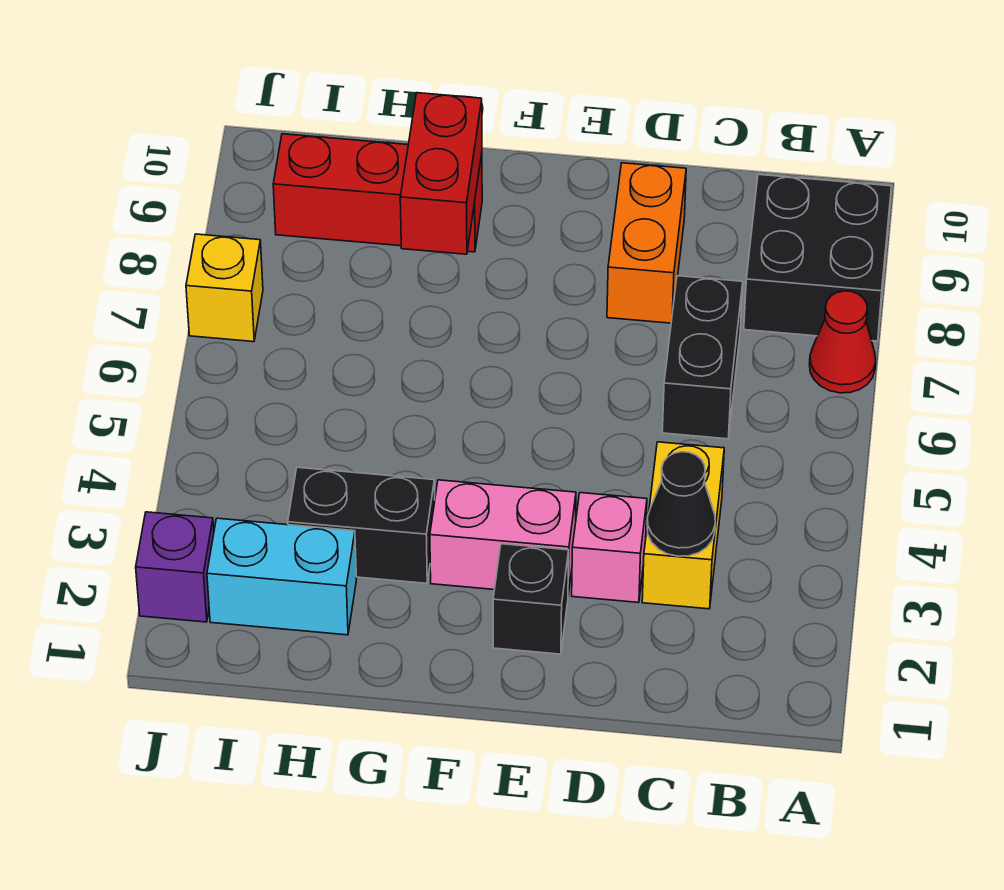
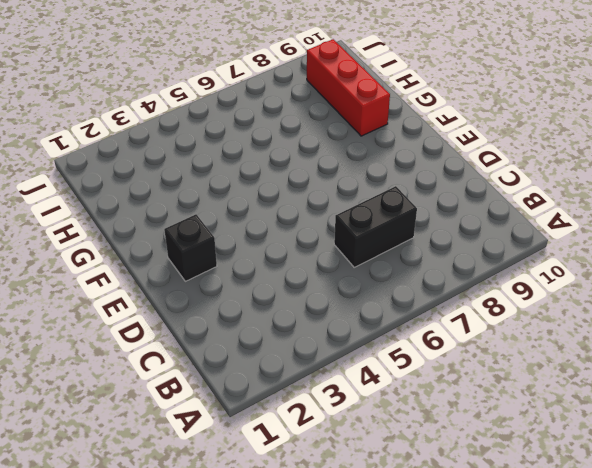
none -> red cone A7 level 1
none -> black brick A8:B9 level 1
none -> yellow brick C3:C4 level 1

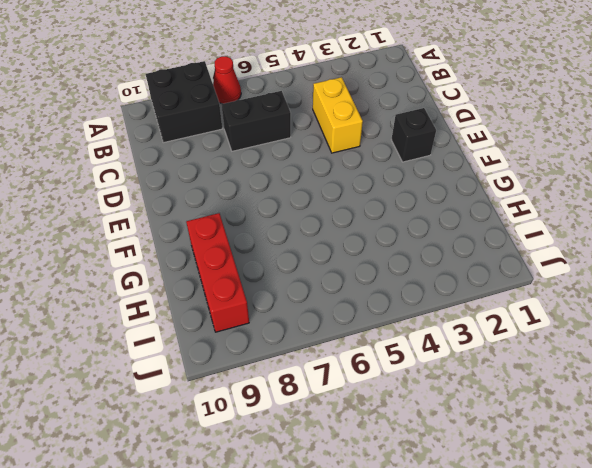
yellow brick C4:D4 level 1 -> yellow brick C3:C4 level 1
none -> pink brick D3 level 1
none -> orange brick D8:D9 level 1
none -> pink brick E3:F3 level 1

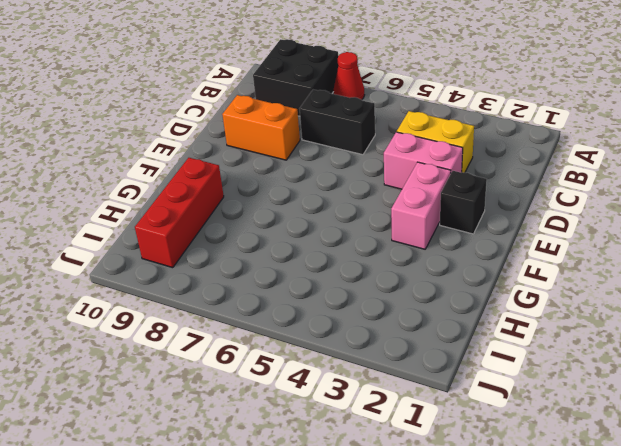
pink brick D3:D4 level 1 -> pink brick D3 level 1
none -> black brick G3:H3 level 1
none -> cyan brick H2:I2 level 1
none -> purple brick J2 level 1

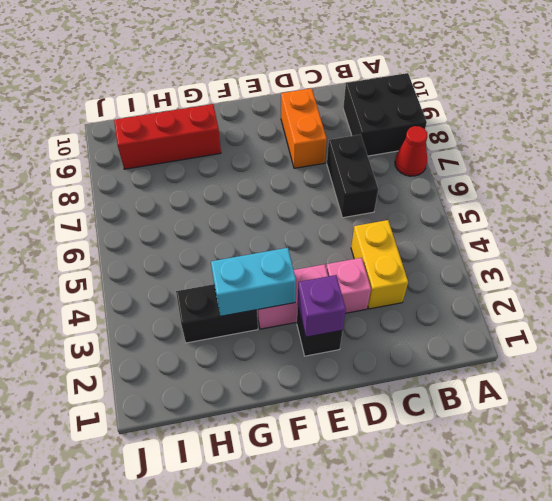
purple brick E2 level 2 -> purple brick J2 level 1
cyan brick F3:G3 level 2 -> cyan brick H2:I2 level 1
none -> yellow brick J7 level 1
none -> black cone C3 level 2
none -> red brick G8:G9 level 2

